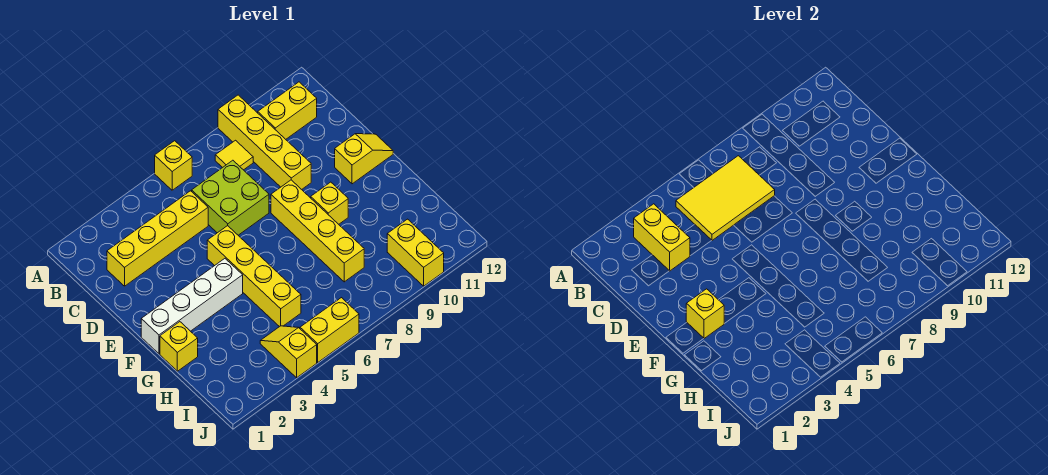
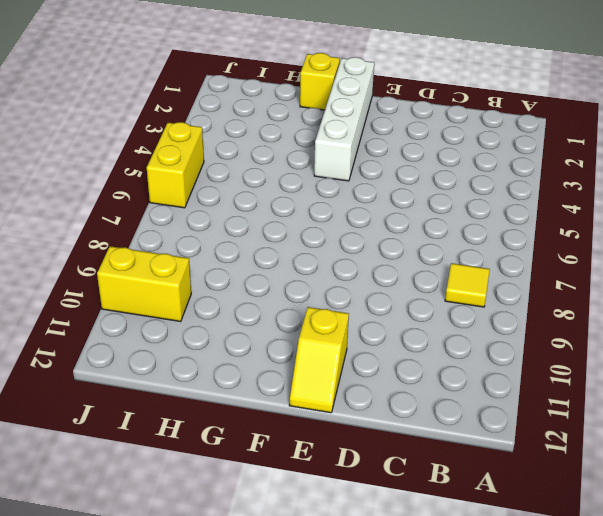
none -> yellow brick A6 level 1
none -> yellow brick A9:D9 level 1
none -> yellow brick B10:B11 level 1

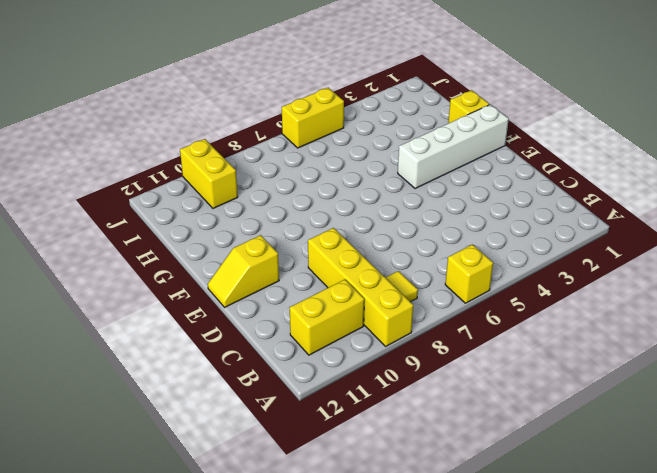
none -> yellow brick C2:C5 level 1
none -> lime brick C6:D7 level 1
none -> yellow brick E5:H5 level 1

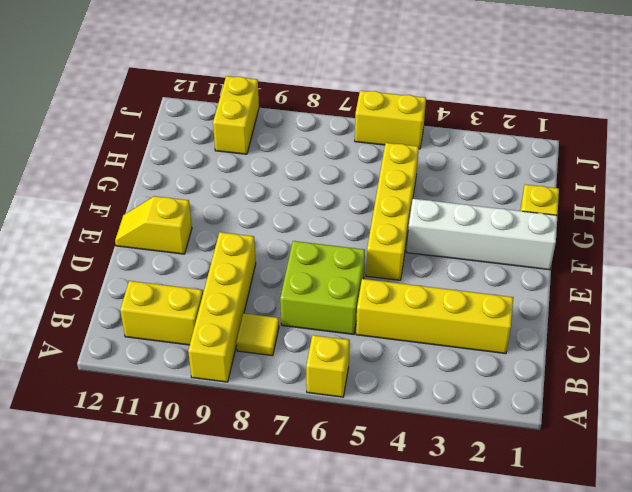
none -> yellow brick E8:H8 level 1
none -> yellow brick F9 level 1
none -> yellow slope I4:J4 level 1 top J

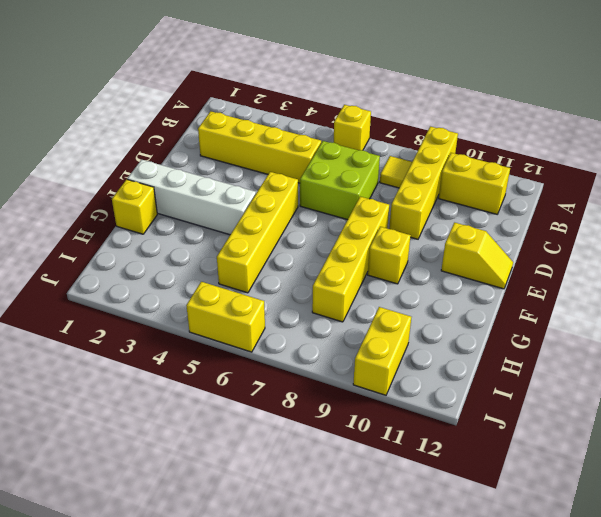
none -> yellow slope I4:J4 level 1 top J
none -> yellow brick B3:C3 level 2
none -> yellow tile B5:C7 level 2

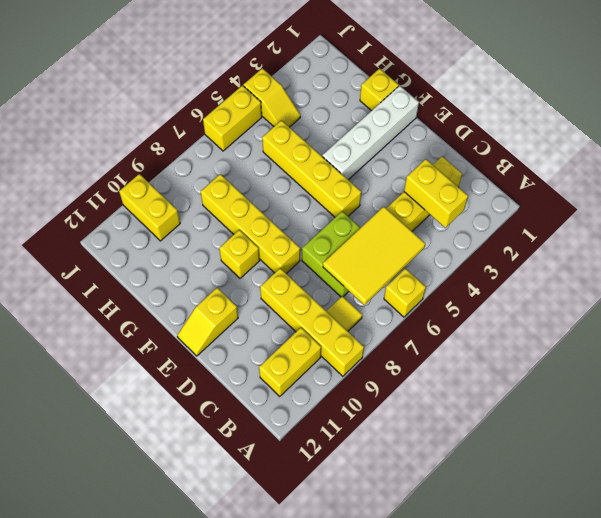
none -> yellow brick F2 level 2

